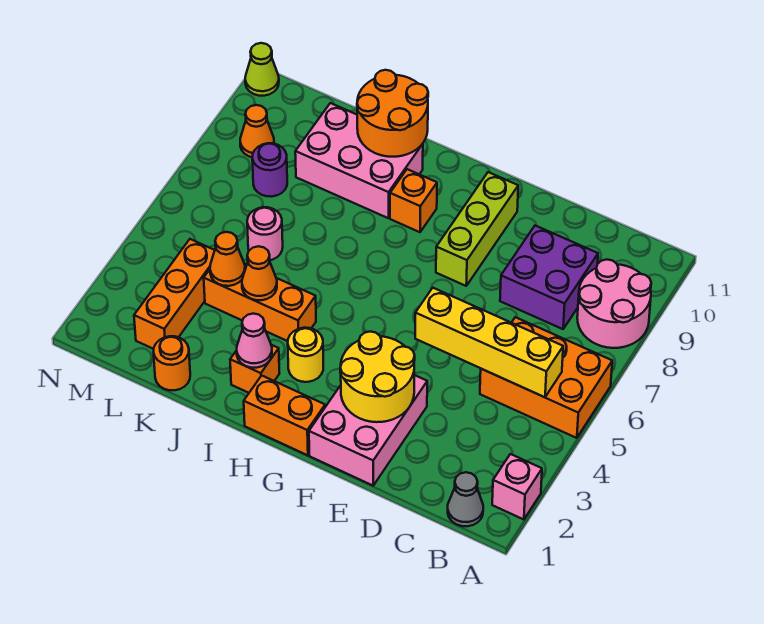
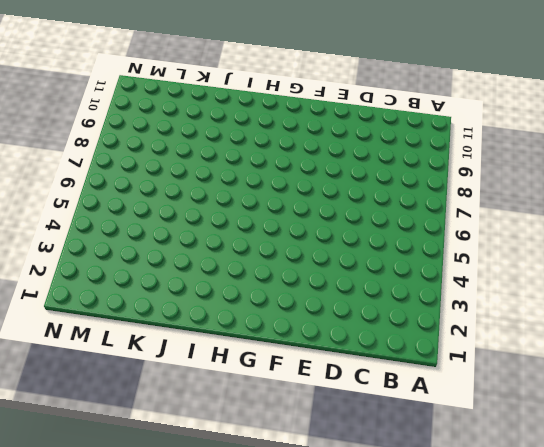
none -> pink brick A2 level 1
none -> orange brick A5:C6 level 1
none -> pink round brick A8:B9 level 1

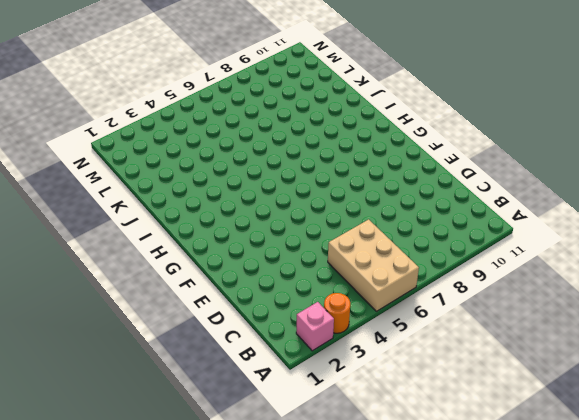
orange round brick A3 level 1 -> orange round brick K1 level 1
tan brick A5:C6 level 1 -> orange brick A5:C6 level 1
none -> pink round brick A8:B9 level 1
none -> grey cone B1 level 1
none -> purple brick C8:D9 level 1

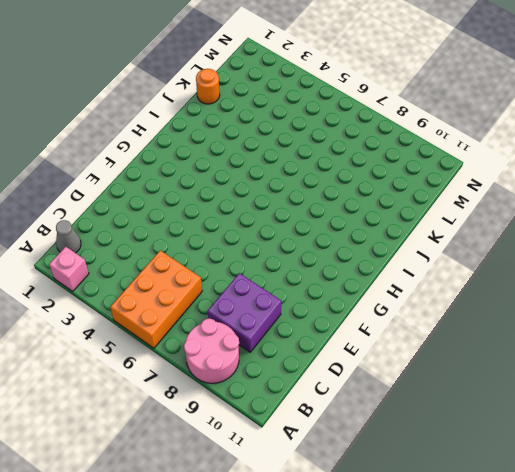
none -> pink brick E1:F3 level 1
none -> lime brick F8:F10 level 1
none -> orange brick G1:H1 level 1

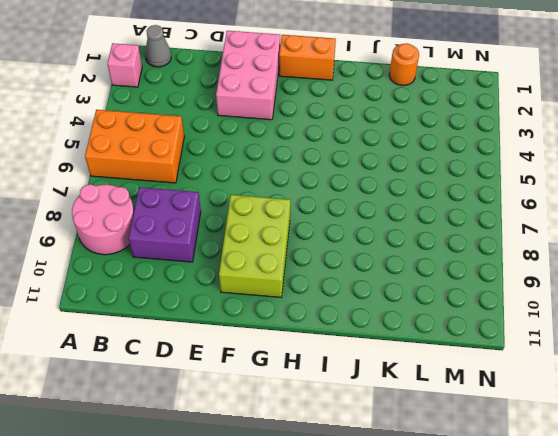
lime brick F8:G10 level 1 -> lime brick F8:F10 level 1
none -> yellow round brick H3 level 1
none -> orange brick H9 level 1
none -> orange brick I2 level 1

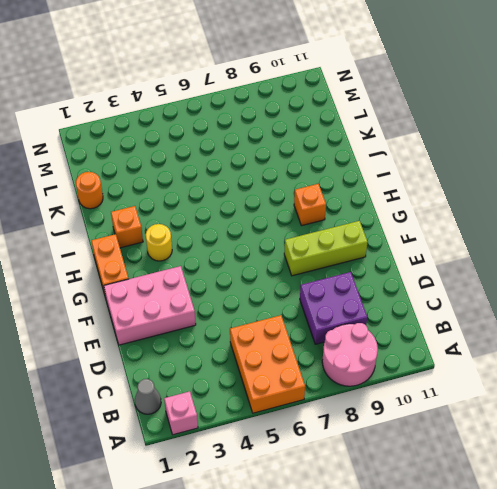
none -> orange brick I4:K4 level 1
none -> pink brick I9:K10 level 1
none -> pink round brick K6 level 1

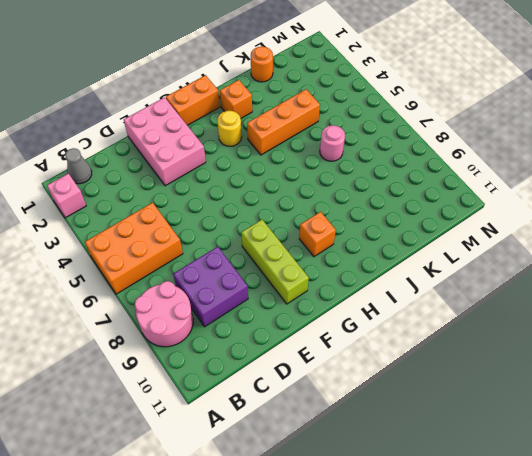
none -> pink brick I9:K10 level 1
none -> orange brick L2:L4 level 1
none -> purple round brick L8 level 1

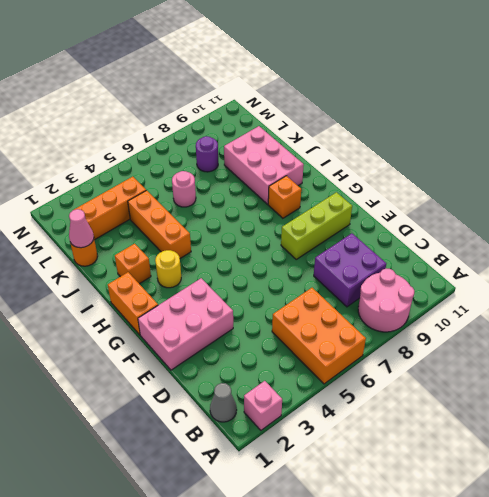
pink cone K1 level 2 -> pink cone I2 level 2
none -> orange cone M9 level 1
none -> lime cone N11 level 1
none -> yellow brick B5:E5 level 2

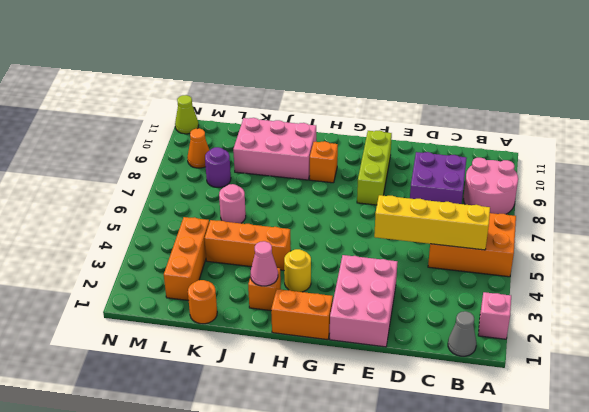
none -> yellow round brick E2:F3 level 2
none -> orange round brick I10:J11 level 2
none -> orange cone J4 level 2

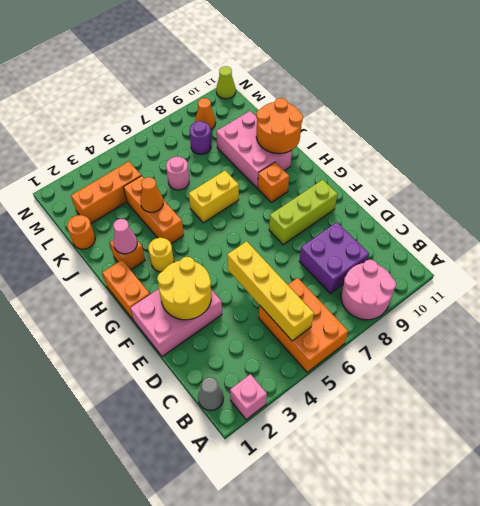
yellow brick I6:I7 level 1 -> none
none -> orange cone K4 level 2

